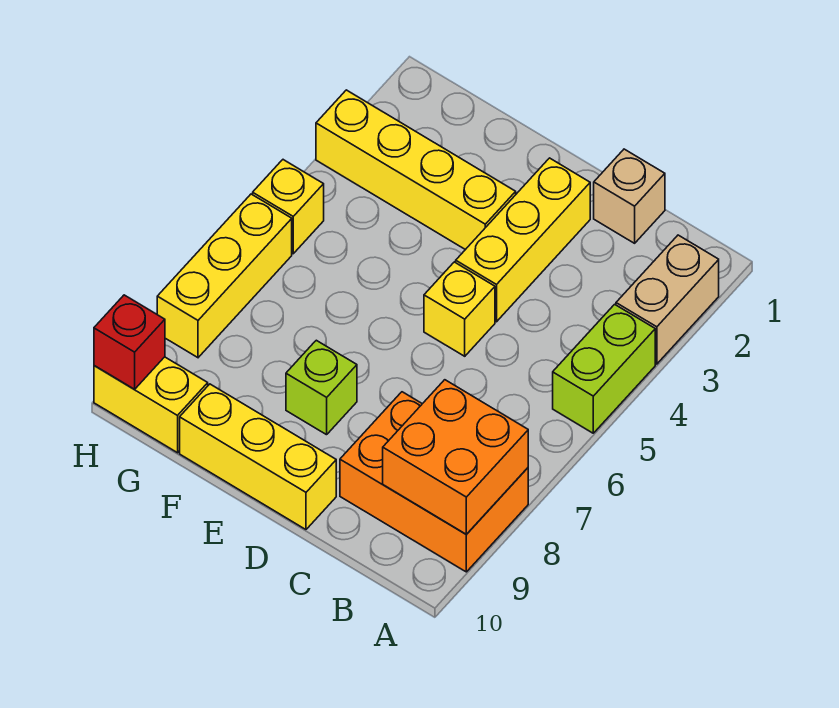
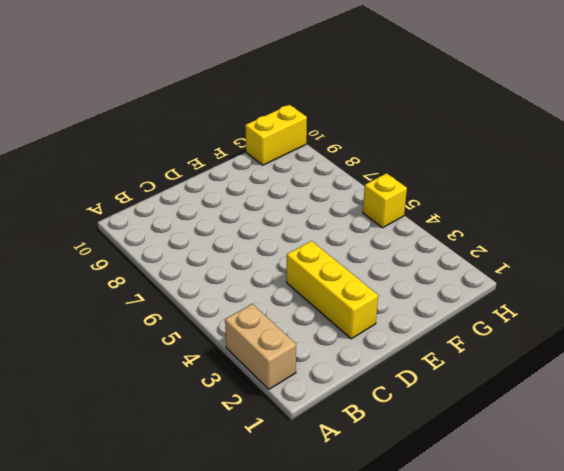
none -> lime brick A4:A5 level 1
none -> orange brick A8:C9 level 1
none -> tan brick C1 level 1

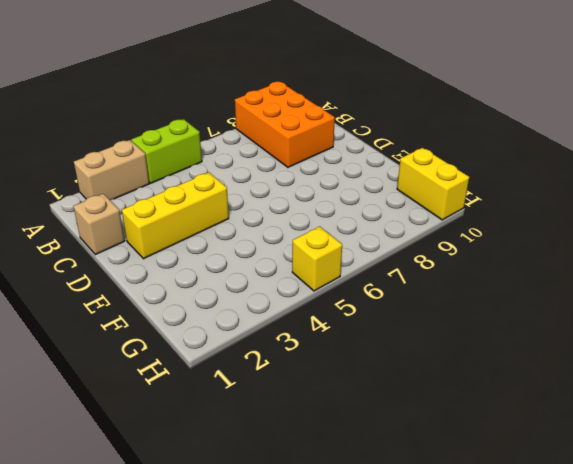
none -> yellow brick D5 level 1
none -> yellow brick D10:F10 level 1
none -> yellow brick E3:H3 level 1

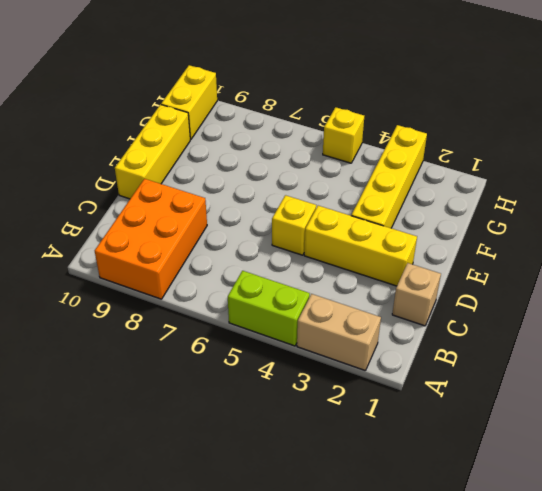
none -> lime brick E8 level 1
none -> yellow brick H6:H8 level 1
none -> orange brick A8:B9 level 2

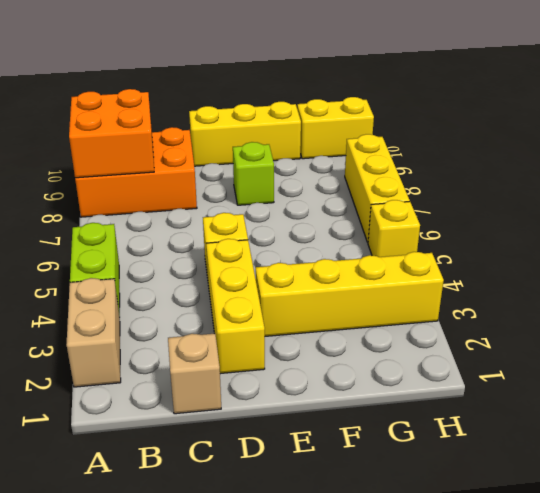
none -> red brick H10 level 2

